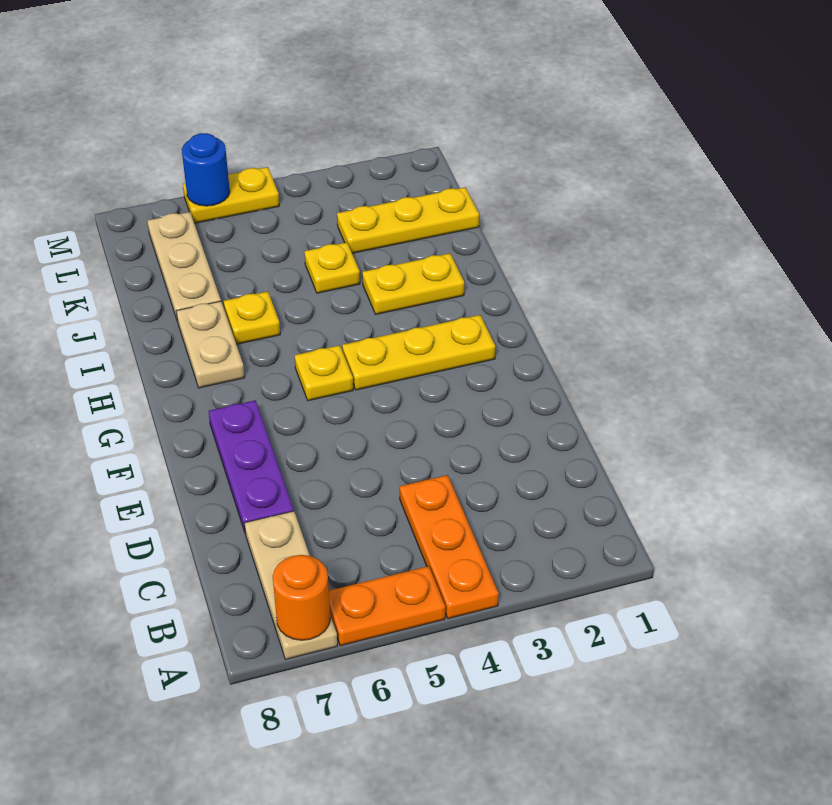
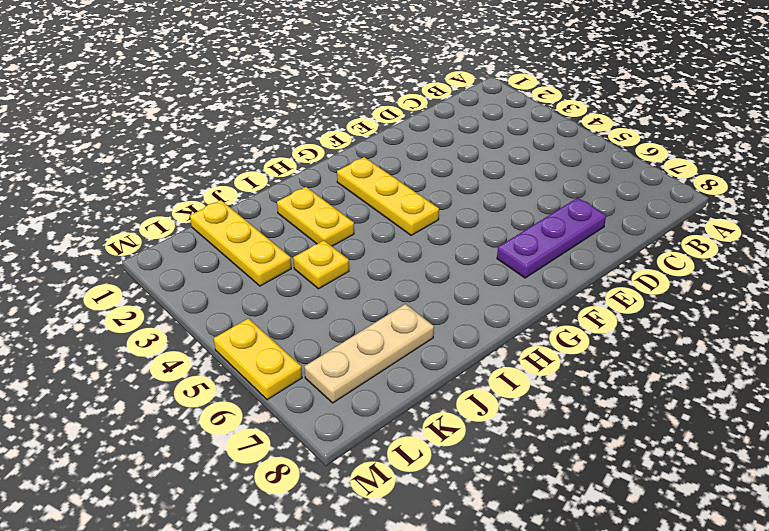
none -> orange plate A4:C4 level 1
none -> orange plate A5:A6 level 1
none -> tan plate A7:C7 level 1

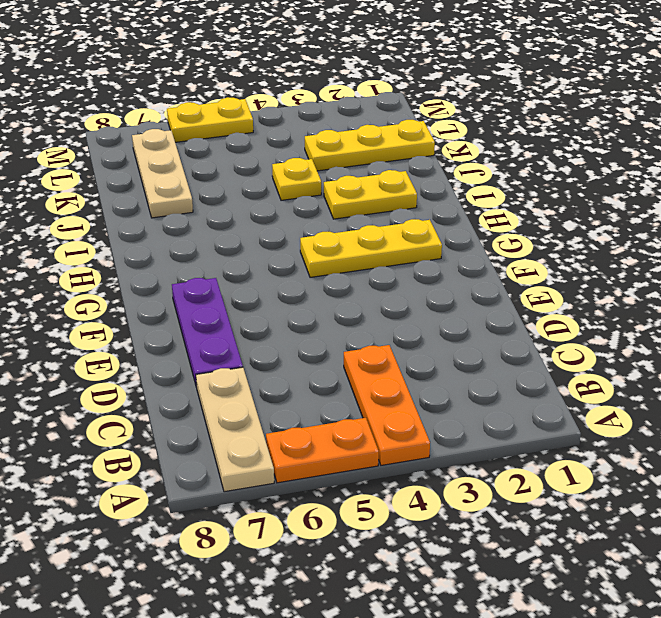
none -> yellow plate G5 level 1
none -> tan plate H7:I7 level 1
none -> yellow plate I6 level 1

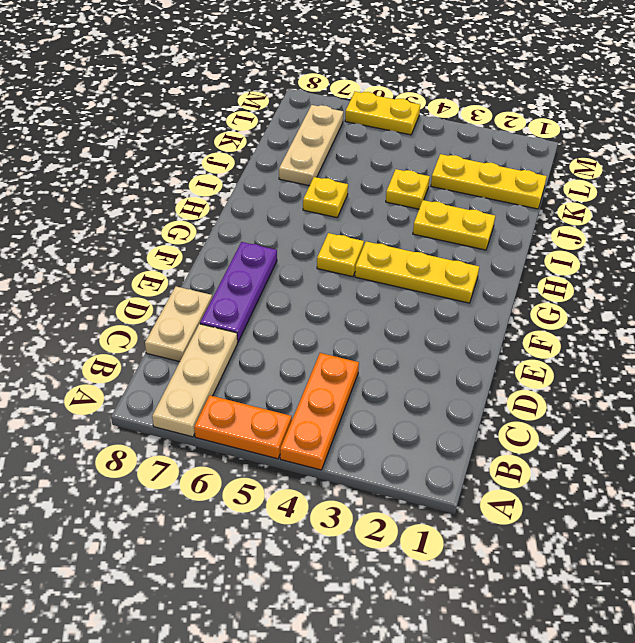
tan plate C8:D8 level 1 -> tan plate H7:I7 level 1
none -> orange round brick A7 level 2
none -> blue round brick M6 level 2

